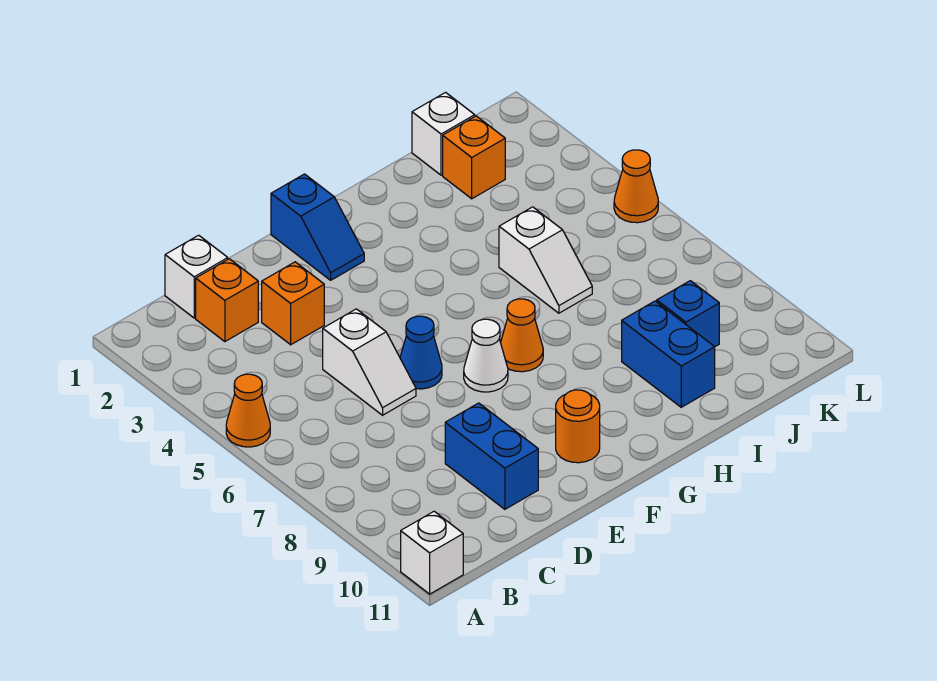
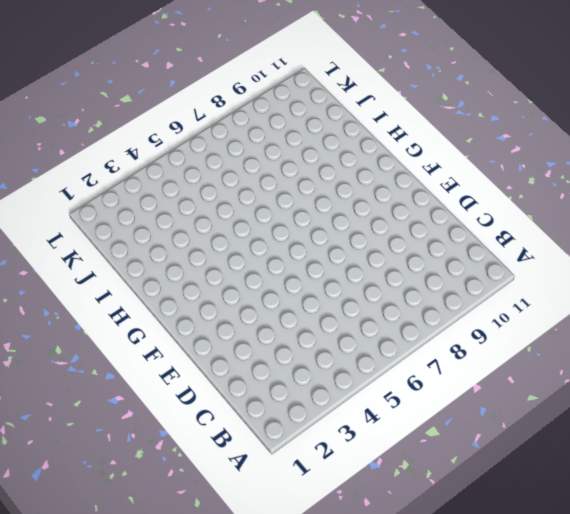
none -> orange cone A5 level 1
none -> white brick A11 level 1
none -> white brick C1 level 1

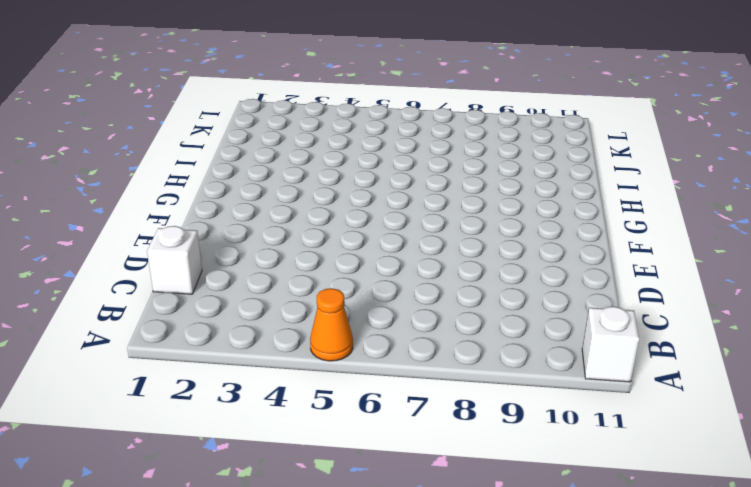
none -> orange brick C2 level 1
none -> orange brick D3 level 1
none -> white slope D5:D6 level 1 top 5

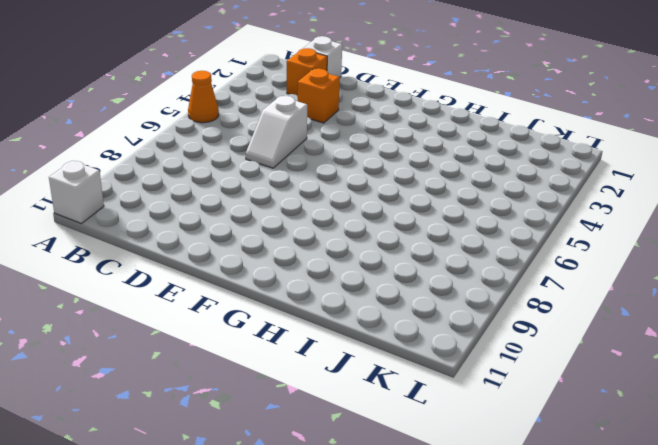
none -> blue brick D9:D10 level 1
none -> blue cone E6 level 1
none -> blue slope F1:F2 level 1 top 1

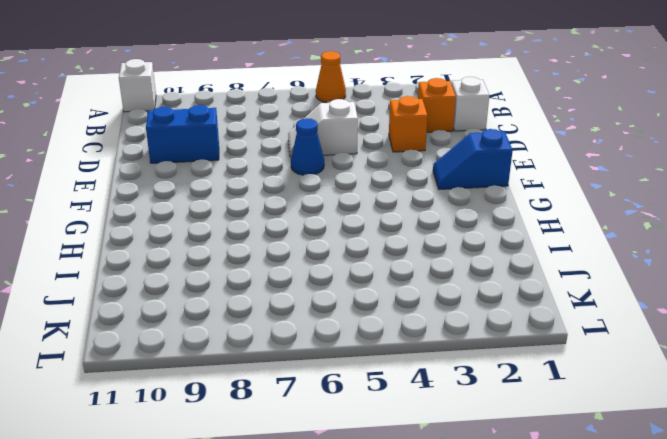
none -> white cone F7 level 1
none -> orange round brick F10 level 1
none -> orange cone G7 level 1

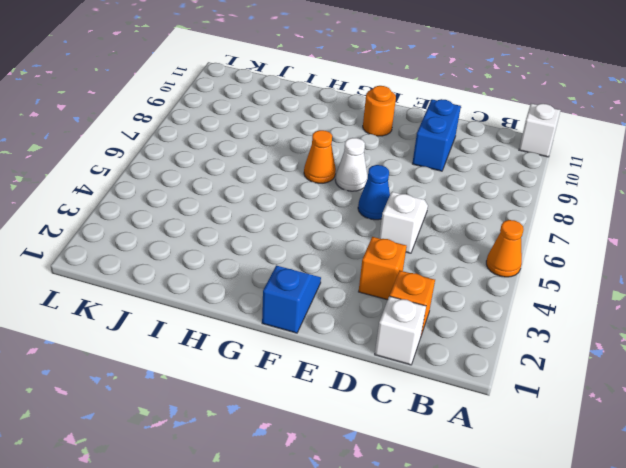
none -> white slope I5:I6 level 1 top 5
none -> blue brick I9:I10 level 1
none -> white brick J1 level 1

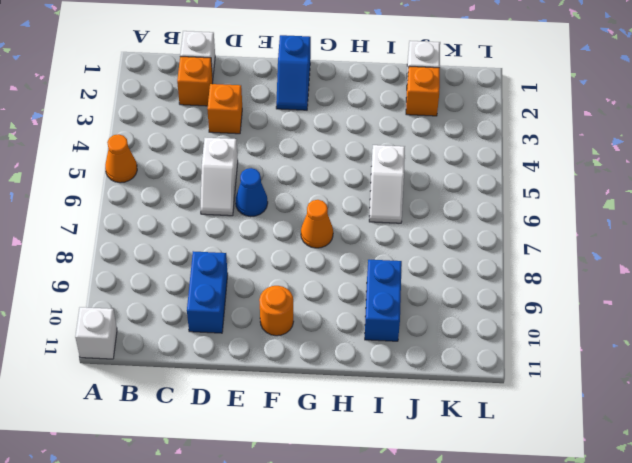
none -> white cone F7 level 1
none -> blue brick J9 level 1
none -> orange cone L5 level 1

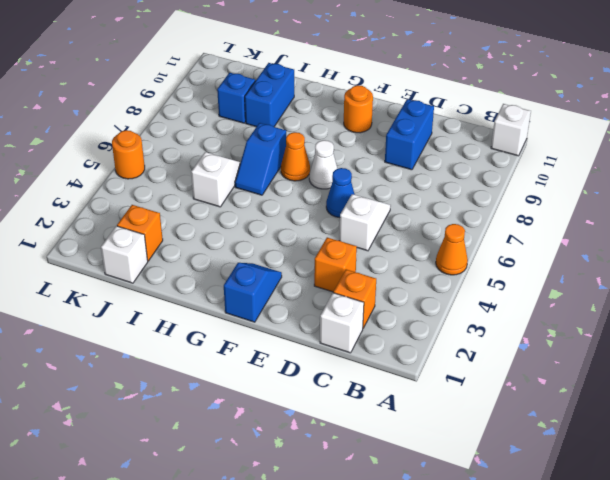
blue slope H6:H7 level 1 top 7 -> none
orange round brick L5 level 1 -> orange cone L5 level 1

